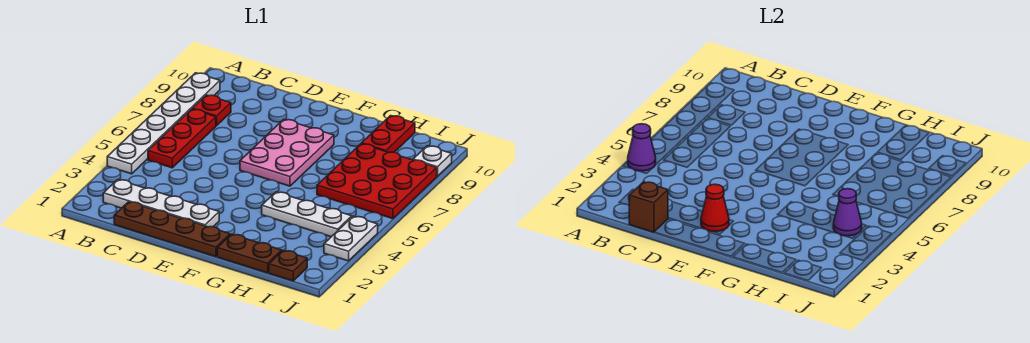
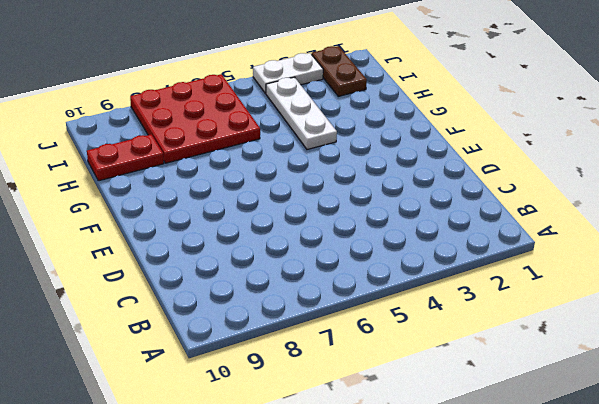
brown plate I2:J2 level 1 -> brown plate G1:H1 level 1
none -> white plate A4:A9 level 1
none -> white plate B2:E2 level 1
none -> red plate B5:B7 level 1

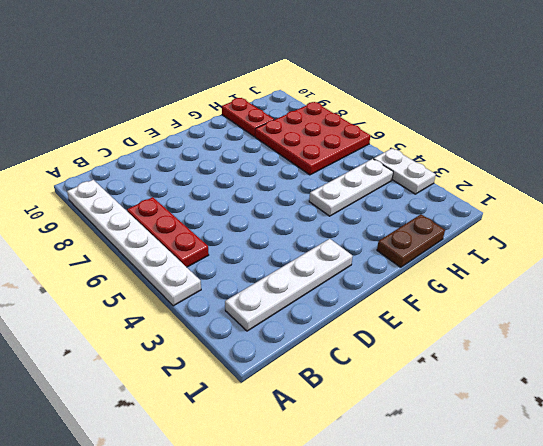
none -> red plate B8 level 1
none -> brown plate C1:F1 level 1
none -> pink plate E6:F8 level 1

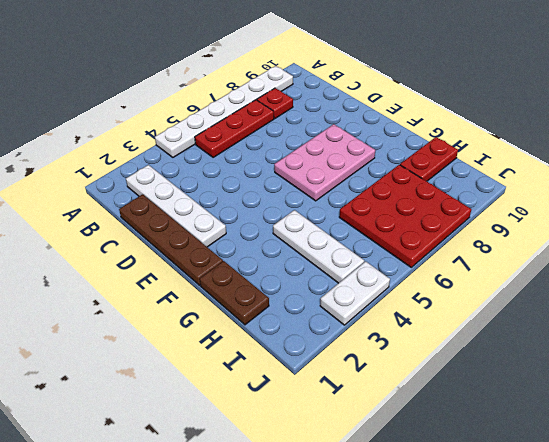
none -> brown plate I1 level 1
none -> white plate J9 level 1
none -> purple cone A4 level 2

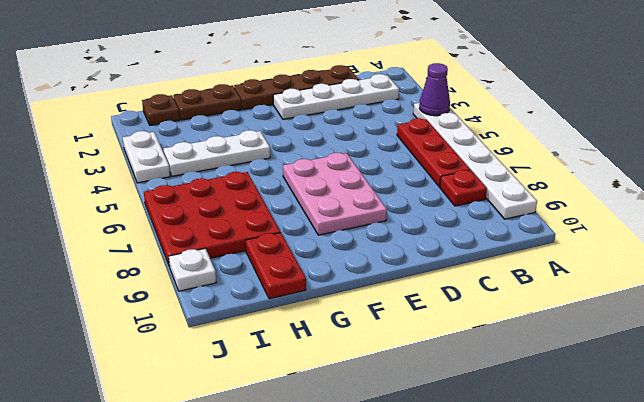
none -> brown brick C1 level 2
none -> red cone E2 level 2
none -> purple cone I4 level 2

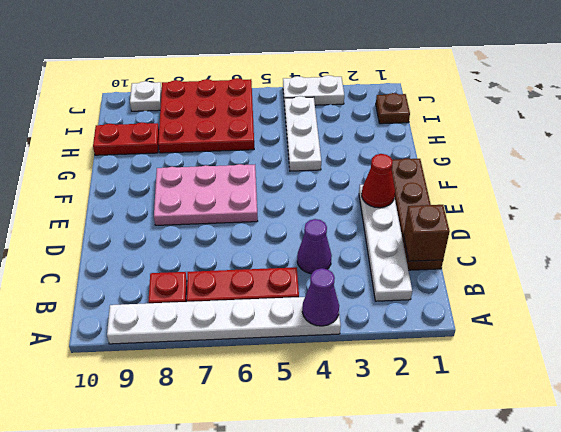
purple cone C4 level 1 -> purple cone I4 level 2
none -> brown plate G1:H1 level 1

